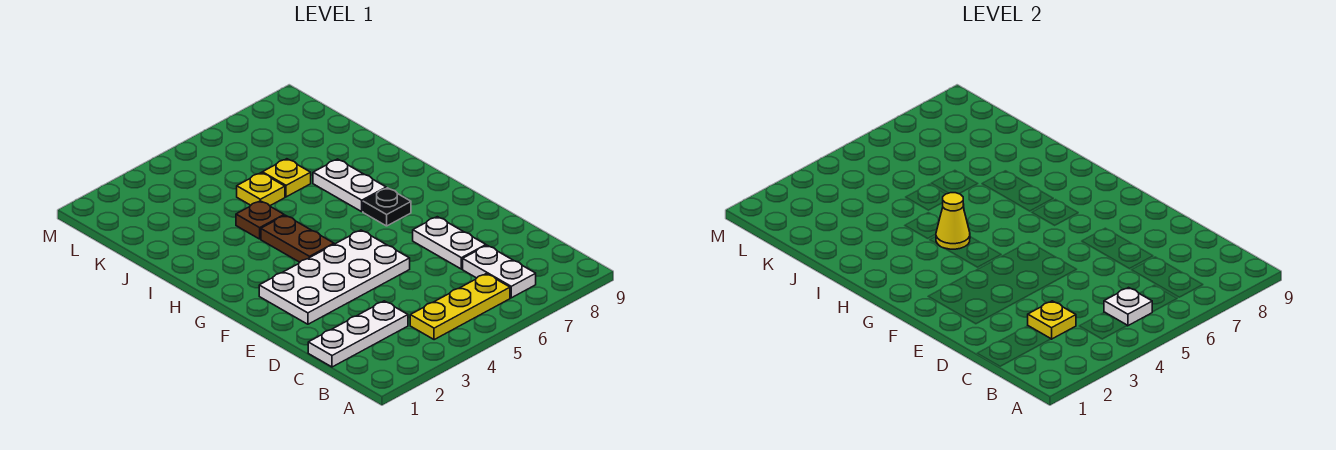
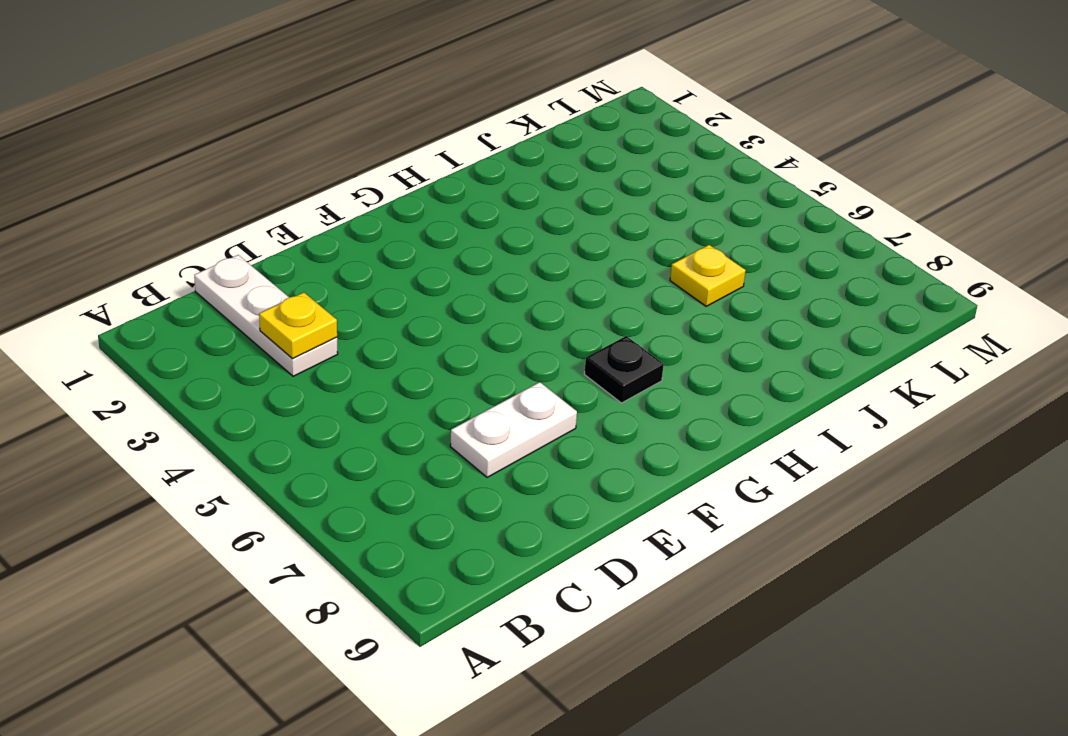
none -> yellow plate B4:B6 level 1
none -> white plate B7:C7 level 1
none -> white plate E2:F5 level 1

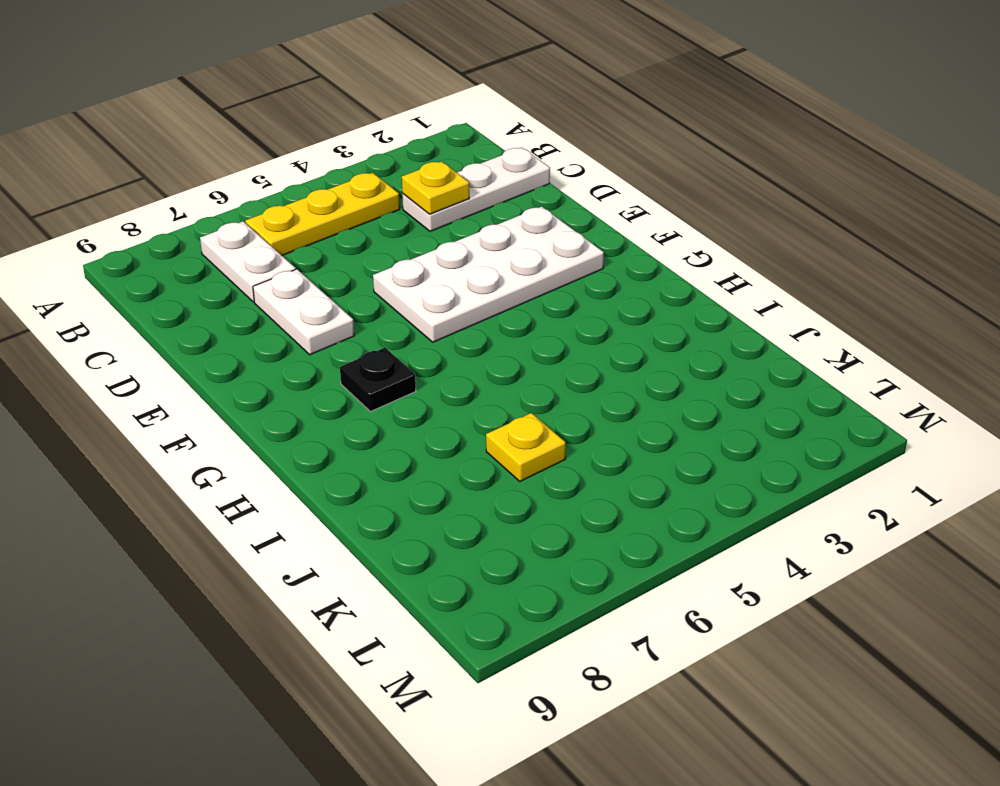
none -> brown plate G4:H4 level 1
none -> white plate H7:I7 level 1
none -> brown plate I4 level 1

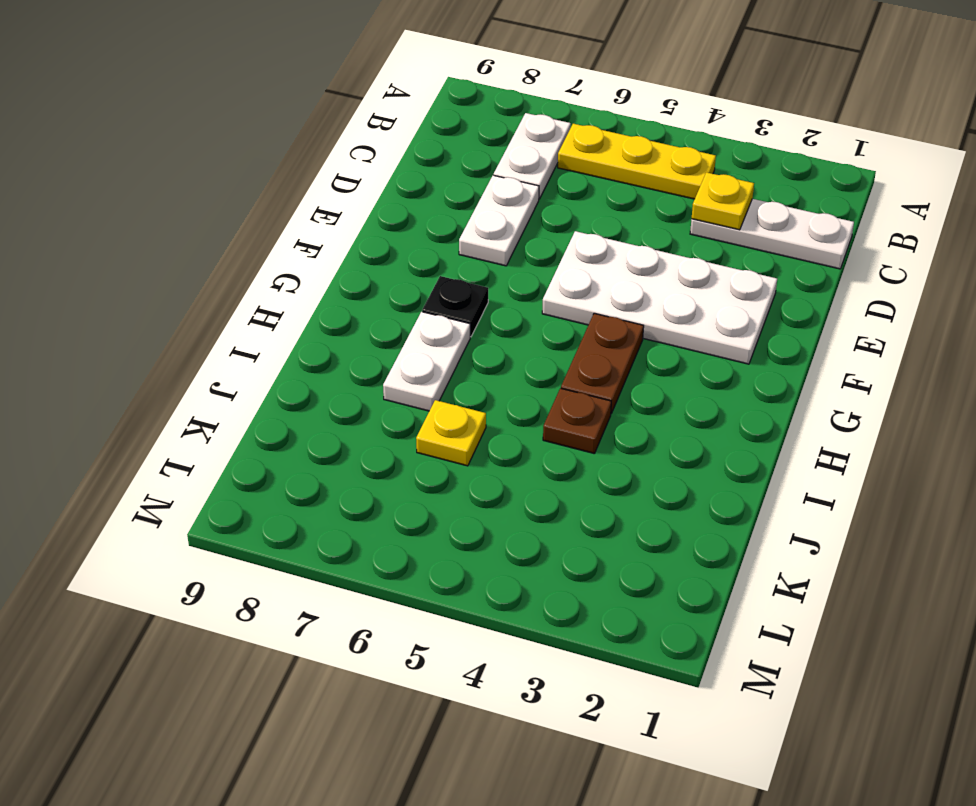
none -> yellow plate J5 level 1
none -> white plate B5 level 2
none -> yellow cone H4 level 2

